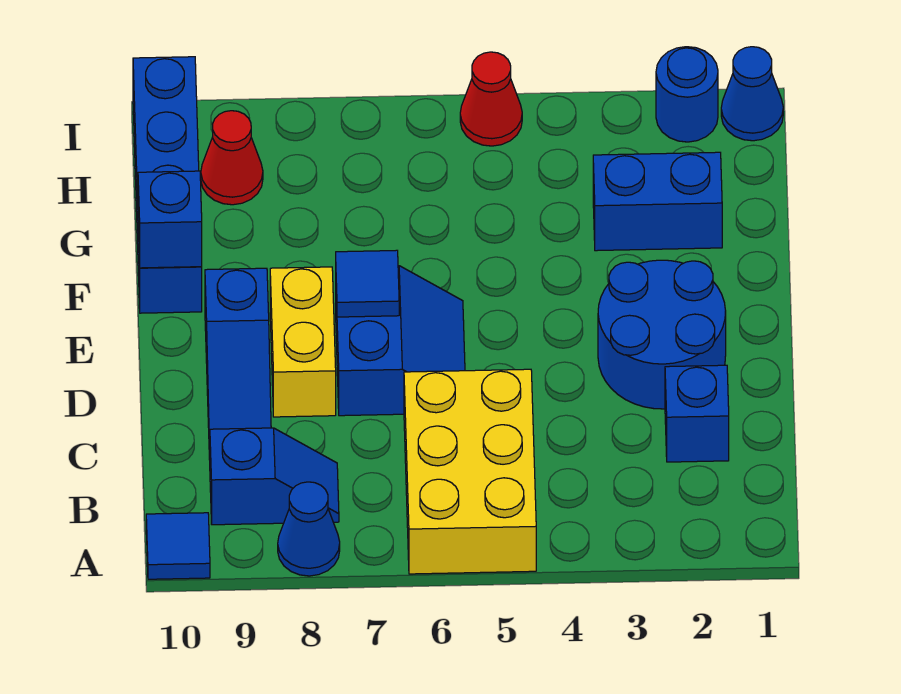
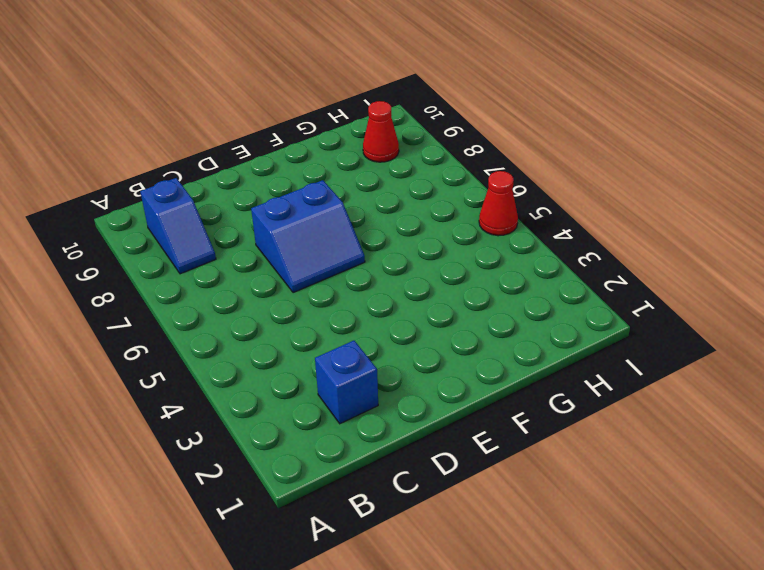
none -> yellow brick A5:C6 level 1
none -> blue cone A8 level 1
none -> blue tile A10 level 1

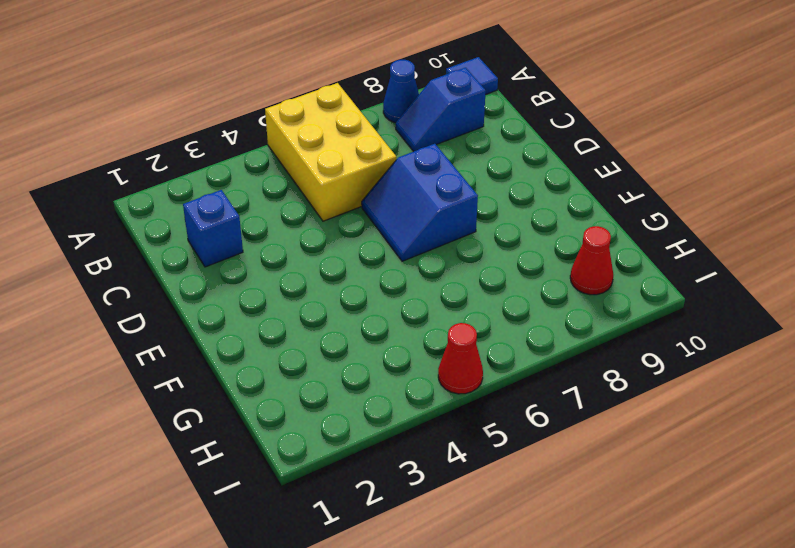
none -> blue slope C9:E9 level 1 top E
none -> blue round brick D2:E3 level 1
none -> yellow brick D8:E8 level 1

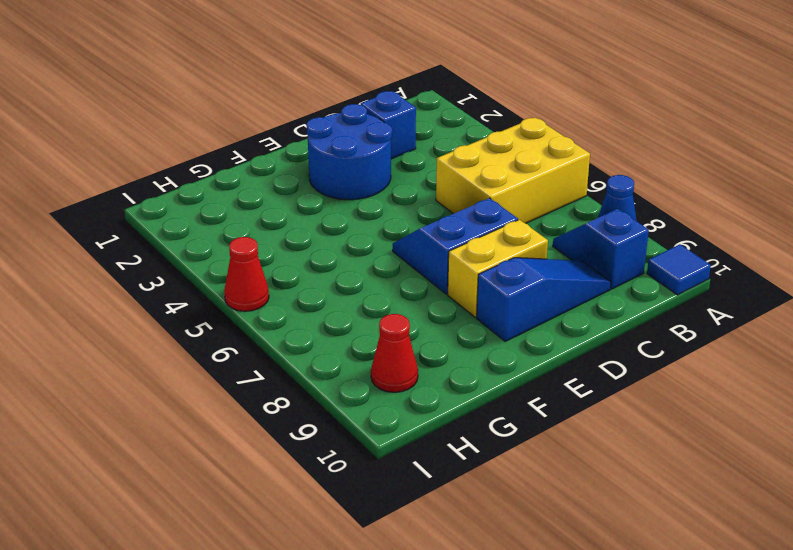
none -> blue brick F10:I10 level 1
none -> blue brick G2:G3 level 1
none -> blue cone I1 level 1

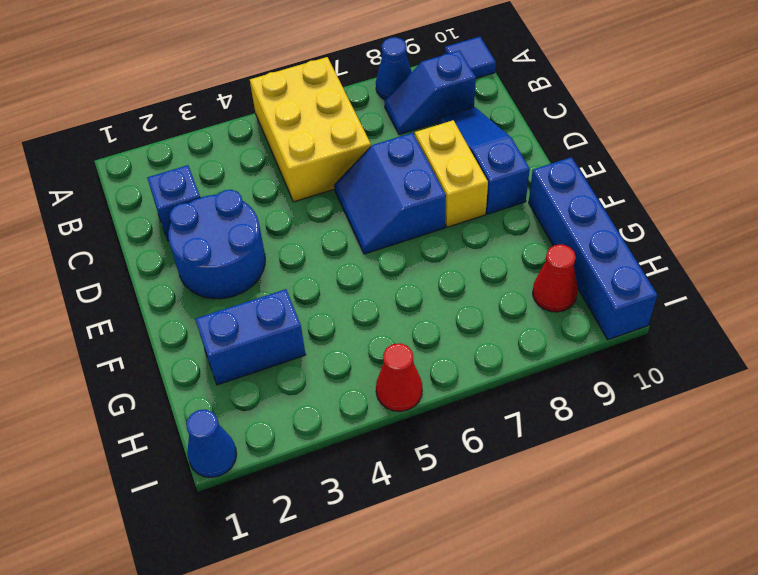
none -> blue round brick I2 level 1
none -> blue tile E7 level 2
none -> blue brick F10 level 2

